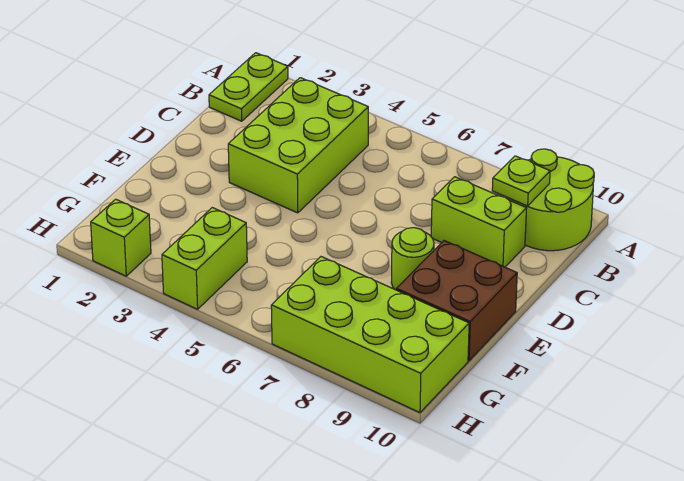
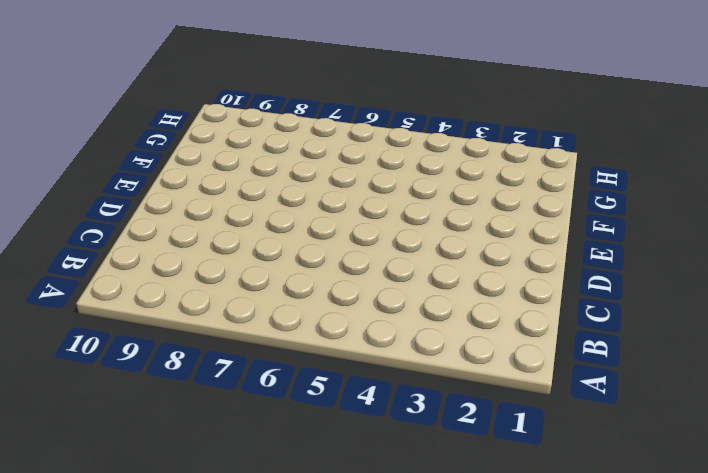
none -> lime plate A1:B1 level 1
none -> lime round brick A9:B10 level 1

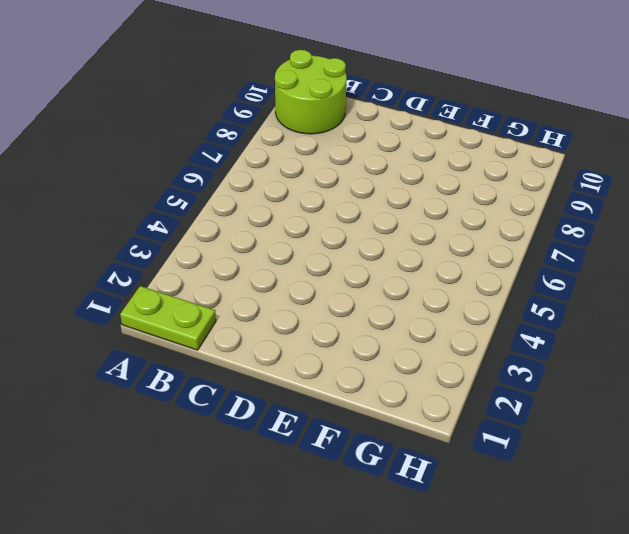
none -> lime brick B3:D4 level 1
none -> lime brick C8:C9 level 1

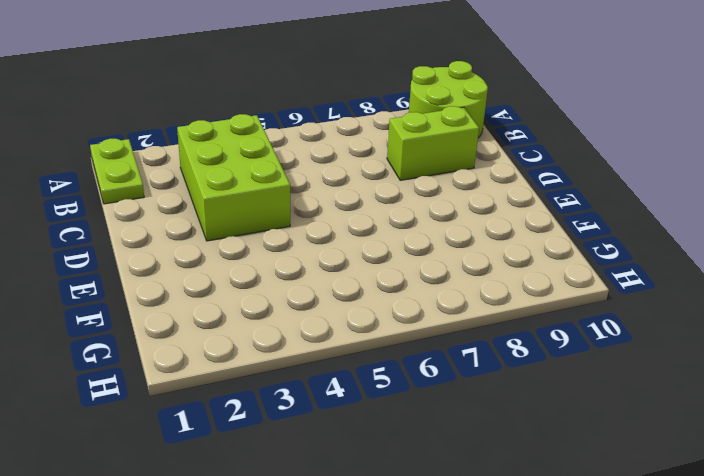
none -> lime round brick E8 level 1
none -> brown brick E9:F10 level 1

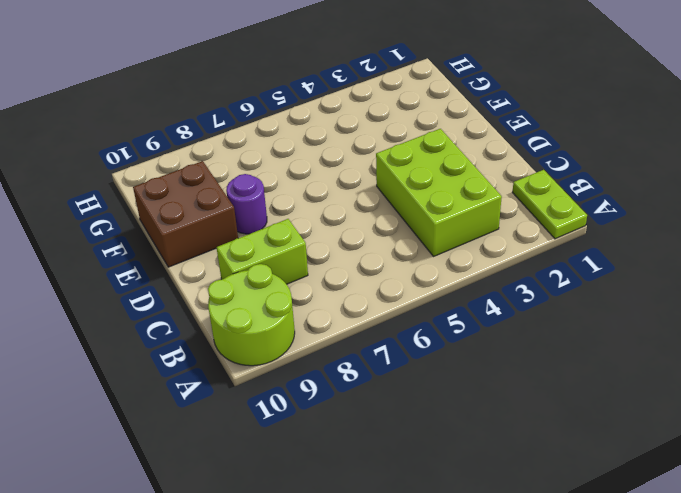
purple round brick E8 level 1 -> lime round brick E8 level 1
none -> lime brick G4:H4 level 1
none -> lime brick G7:H10 level 1

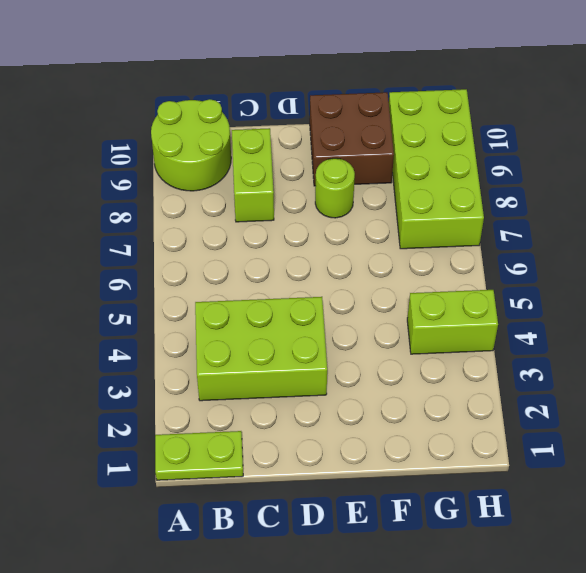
none -> lime brick H2 level 1
none -> lime plate B9 level 2

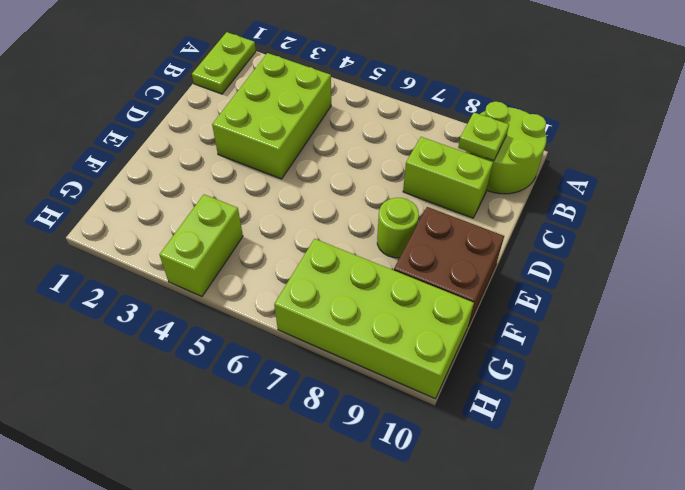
none -> lime brick H2 level 1

